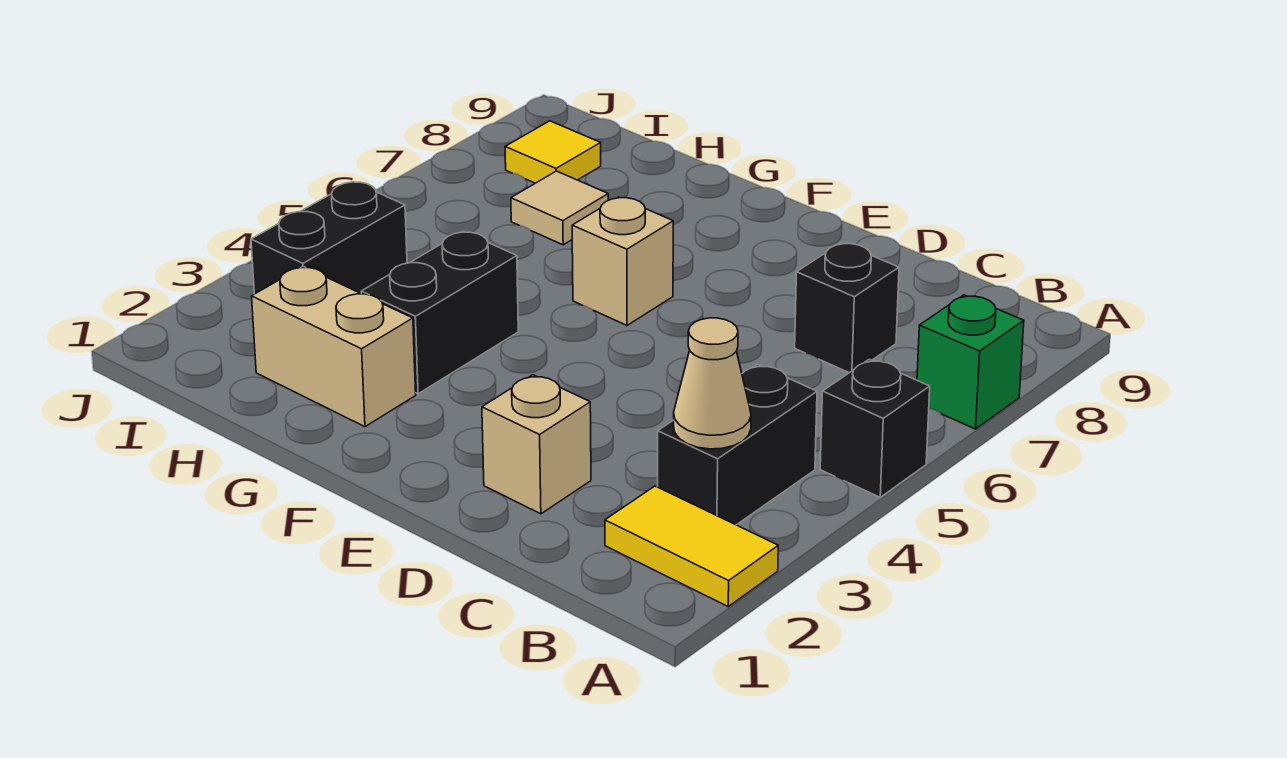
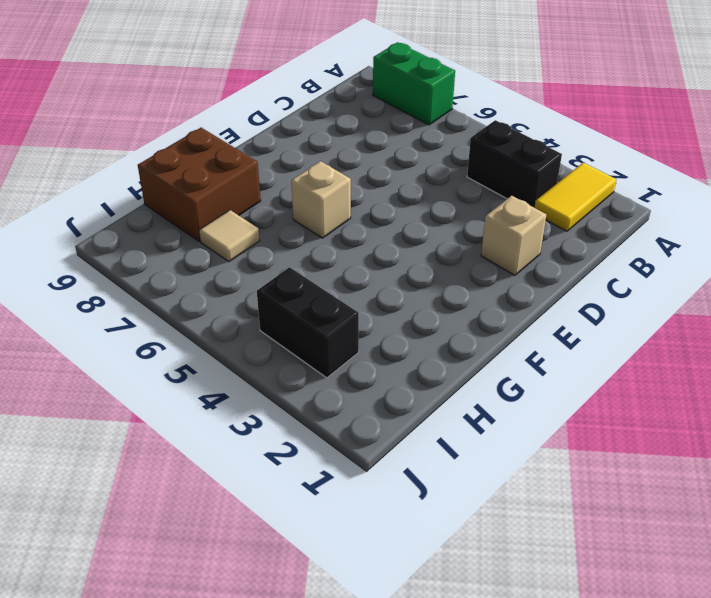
green brick A7:A8 level 1 -> green brick A7 level 1
brown brick G8:H9 level 1 -> none
none -> black brick A5 level 1
none -> black brick C7 level 1
none -> tan brick G2:H2 level 1

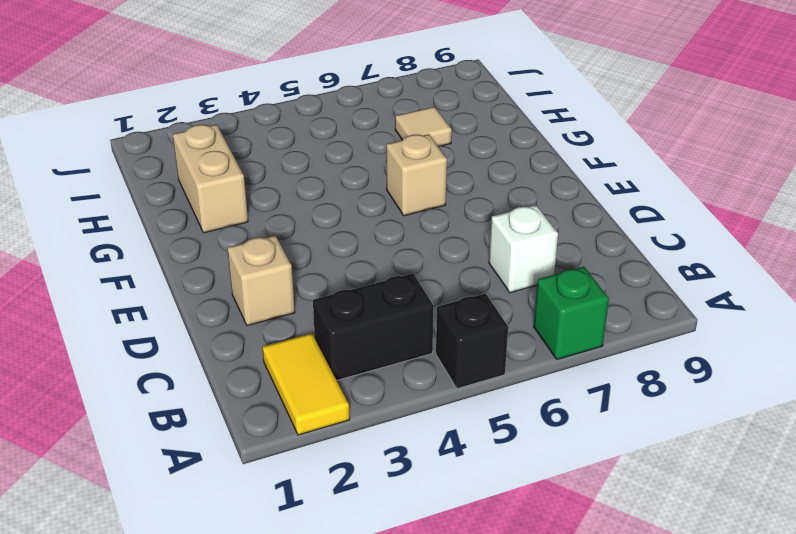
white brick C7 level 1 -> black brick C7 level 1
none -> black brick G3:G4 level 1
none -> black brick I3:I4 level 1
none -> yellow tile I8 level 1

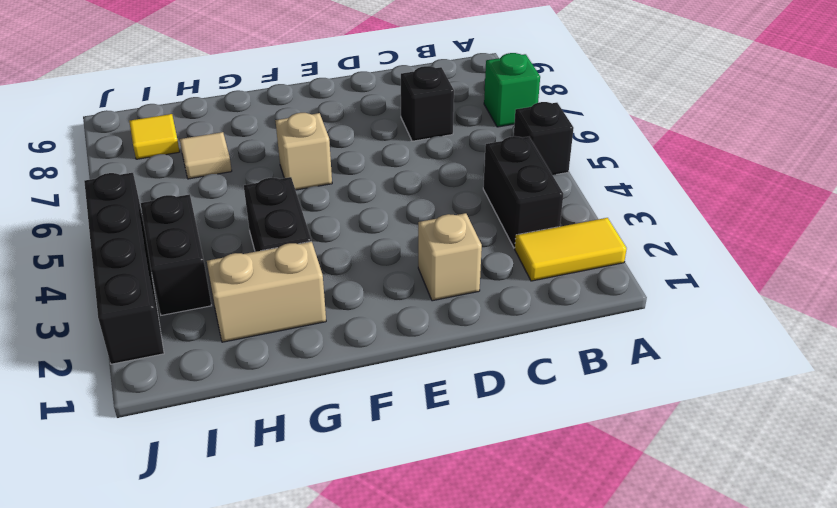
black brick J2:J5 level 1 -> none
none -> tan cone B3 level 2

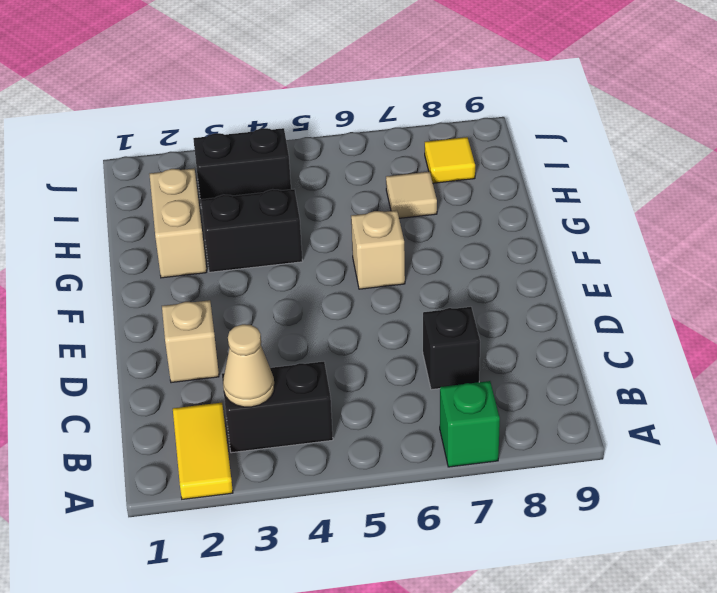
none -> black brick A5 level 1

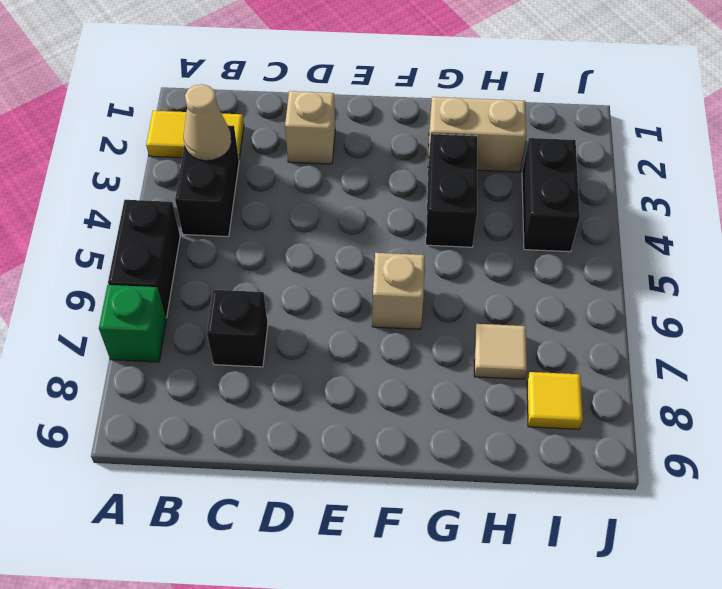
black brick A5:A6 level 1 -> black brick A5 level 1

